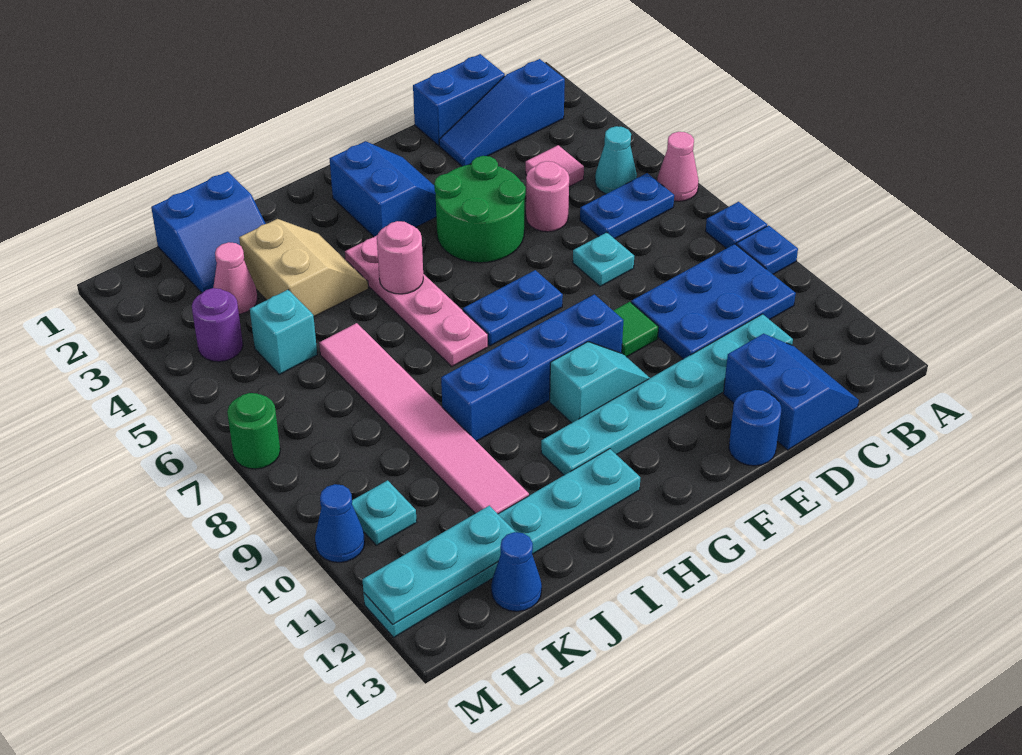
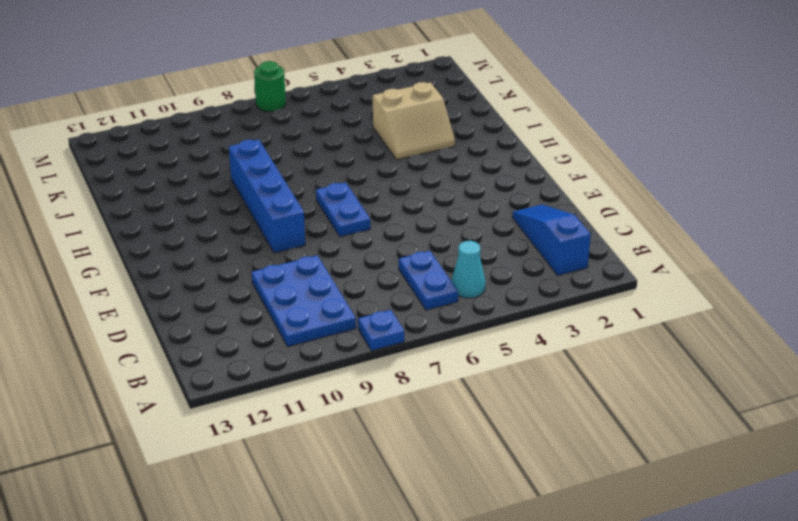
none -> pink cone A6 level 1
none -> blue plate A9 level 1
none -> blue brick C1:D1 level 1
none -> pink tile C4 level 1

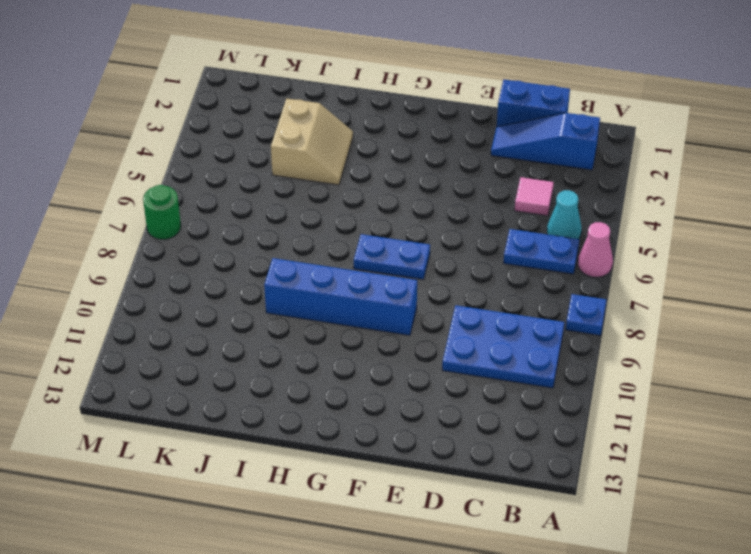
none -> blue plate A9 level 1
none -> cyan plate C11:H11 level 1
none -> blue slope C12:D13 level 1 top D
none -> pink round brick D5 level 1

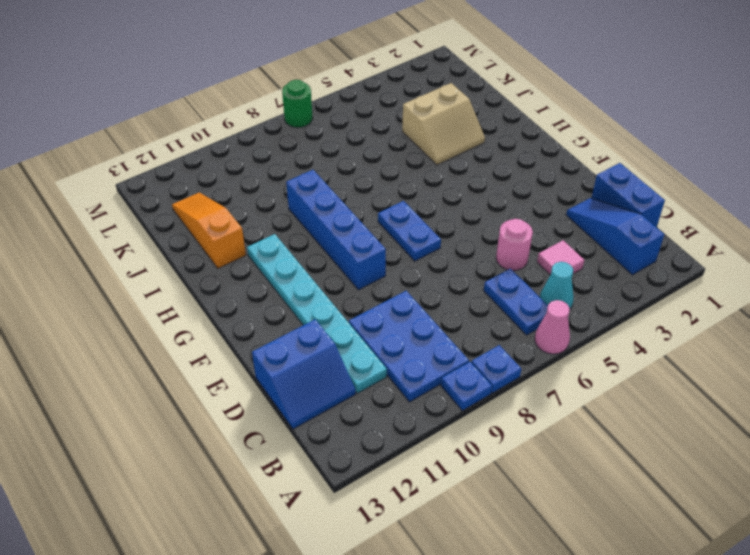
orange slope I12:K12 level 1 top I -> cyan plate H12:M12 level 1
none -> cyan plate D7 level 1
none -> green round brick E4:F5 level 1
none -> green tile E9 level 1
none -> blue round brick E13 level 1

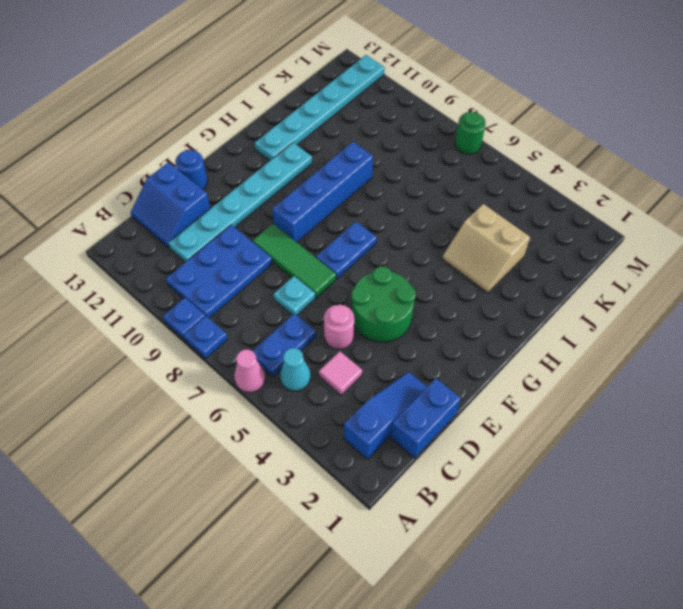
green tile E7:E9 level 1 -> green tile E9 level 1
none -> blue slope F2:G3 level 1 top G
none -> cyan slope F10:G10 level 1 top G
none -> pink plate H4:H7 level 1
none -> blue slope J1:K2 level 1 top 1

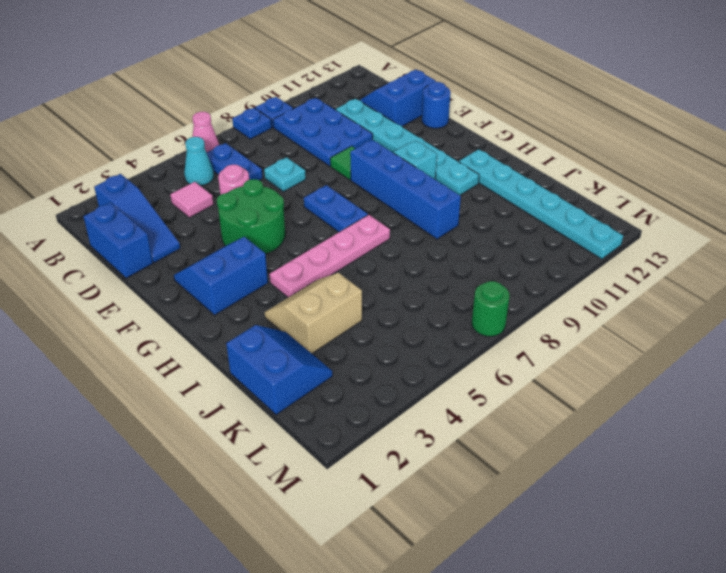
none -> pink tile J6:J11 level 1
none -> pink cone K3 level 1
none -> cyan brick K5 level 1
none -> blue cone K13 level 1

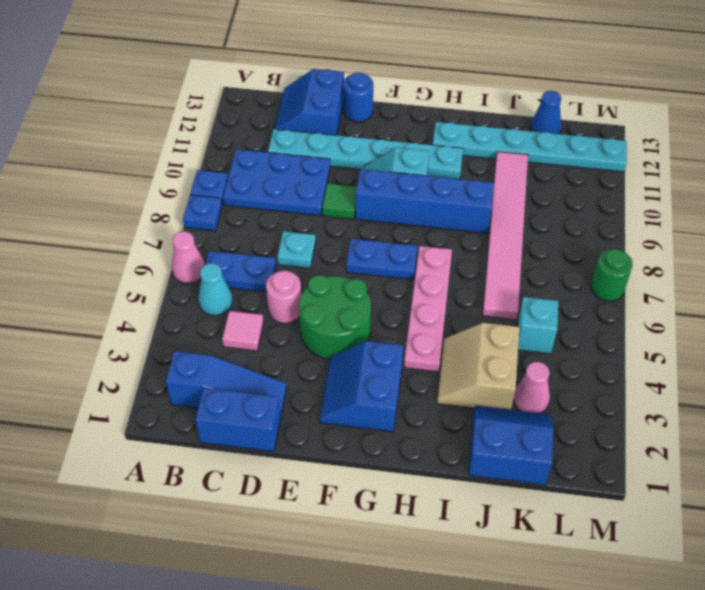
none -> purple round brick L4 level 1
none -> cyan plate L10 level 1
none -> blue cone M10 level 1
none -> pink round brick H5 level 2

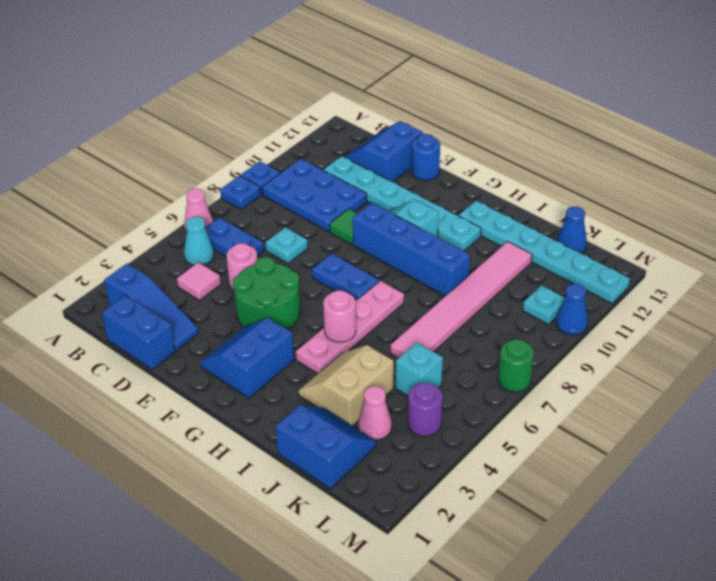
none -> cyan plate K12:M12 level 2

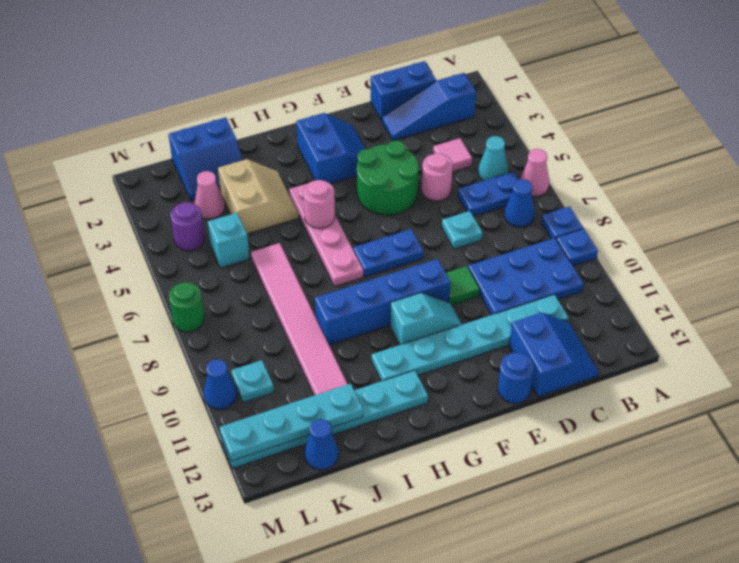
blue cone B7 level 1 -> none
cyan plate J12:M12 level 2 -> cyan plate K12:M12 level 2

